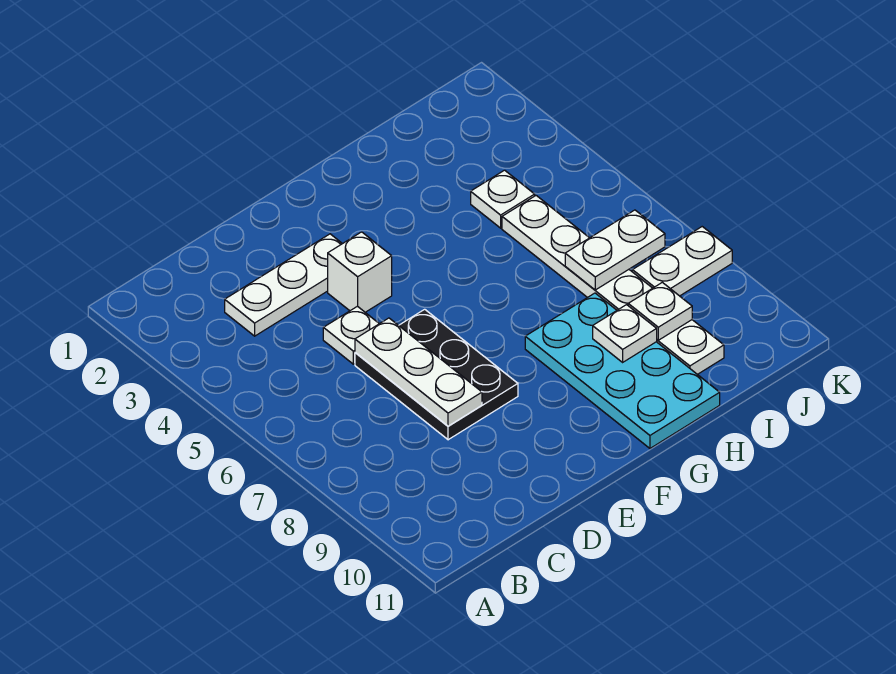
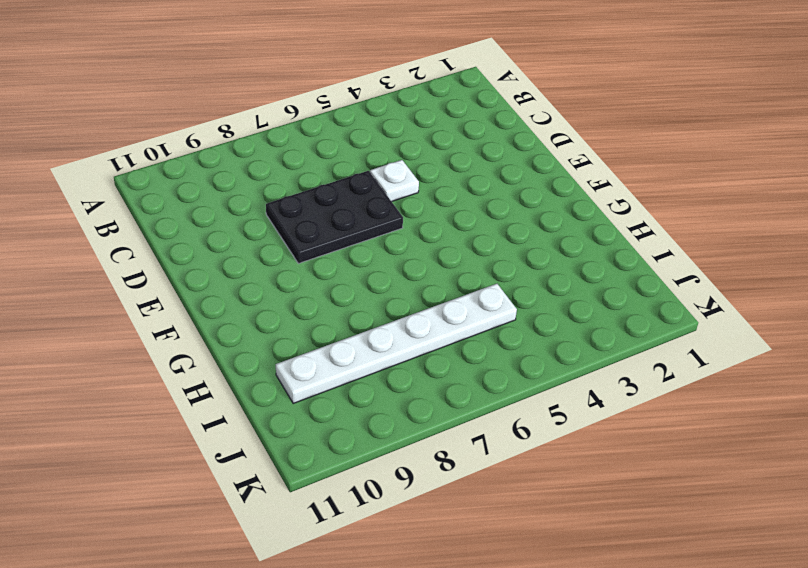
none -> white plate C3:E3 level 1
none -> white brick E4 level 1
none -> cyan plate G8:H11 level 1

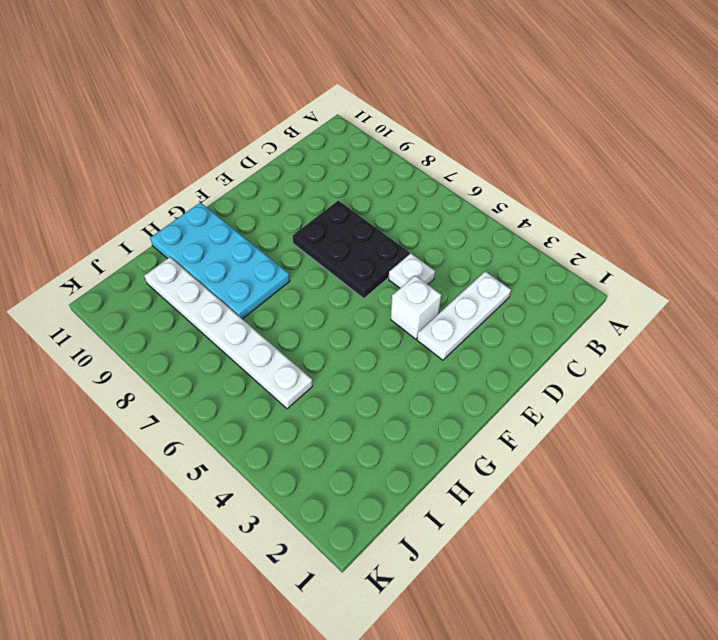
none -> white plate I4 level 1
none -> white plate J8:K8 level 1
none -> white plate D6:D8 level 2

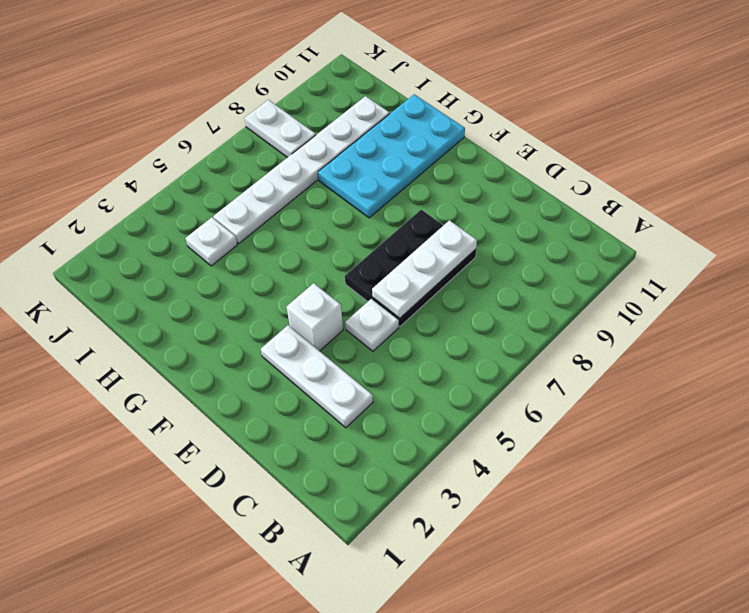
none -> white plate H9 level 2
none -> white plate I7:J7 level 2
none -> white plate I9 level 2

